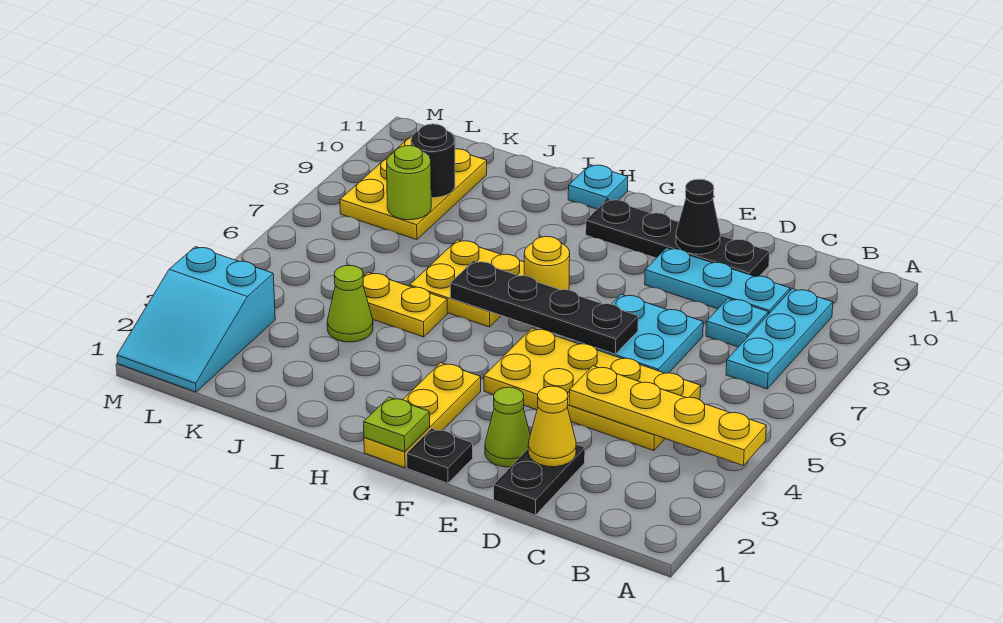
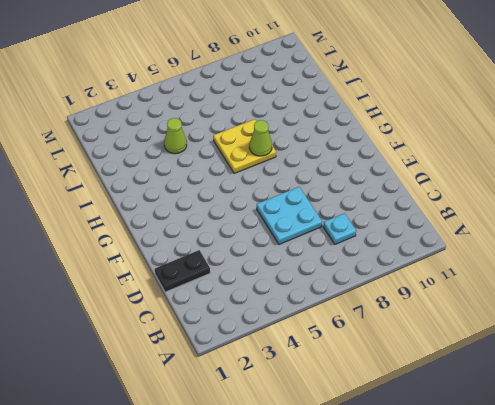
lime cone H7 level 2 -> lime cone E2 level 1
none -> cyan plate B7:B9 level 1
none -> yellow plate C4:F5 level 1
none -> cyan plate C9:E9 level 1

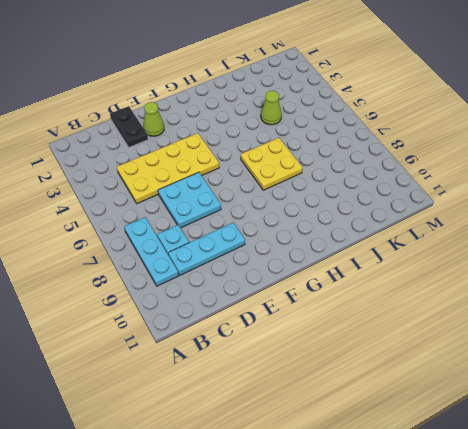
none -> black plate D10:G10 level 1
none -> black plate F1 level 1
none -> yellow plate G1:G3 level 1

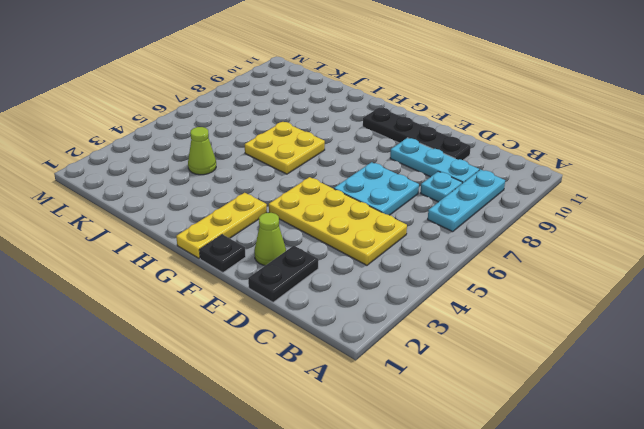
none -> yellow round brick G7 level 1
none -> cyan plate H11 level 1
none -> yellow plate I5:J5 level 1

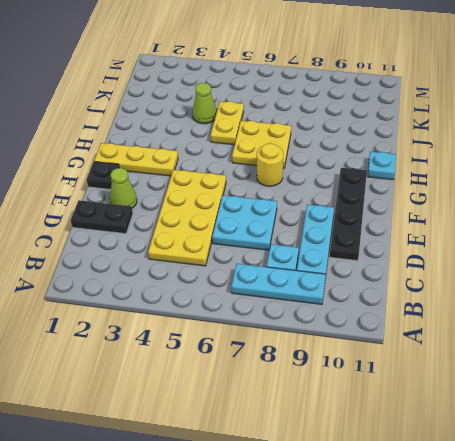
none -> yellow plate K8:L10 level 1
none -> cyan slope L1:M3 level 1 top 3
none -> yellow plate A4:D4 level 2

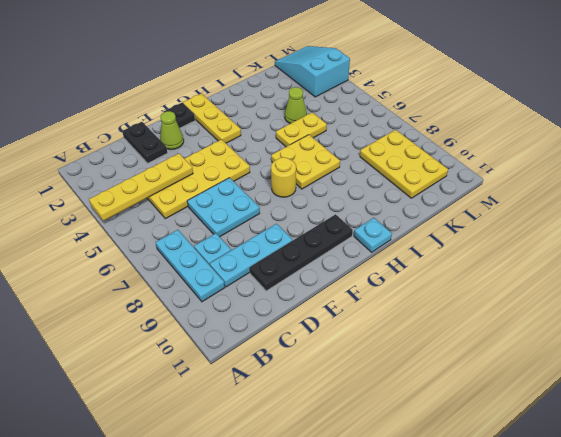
none -> yellow cone D2 level 2
none -> black plate E6:H6 level 2
none -> black cone E10 level 2

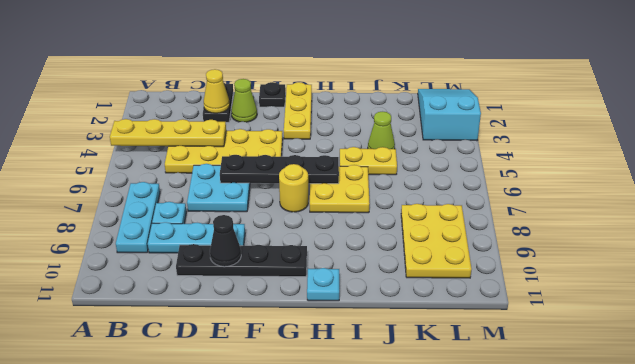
none -> lime plate G1 level 2
none -> lime round brick K8 level 2
none -> black round brick K9 level 2

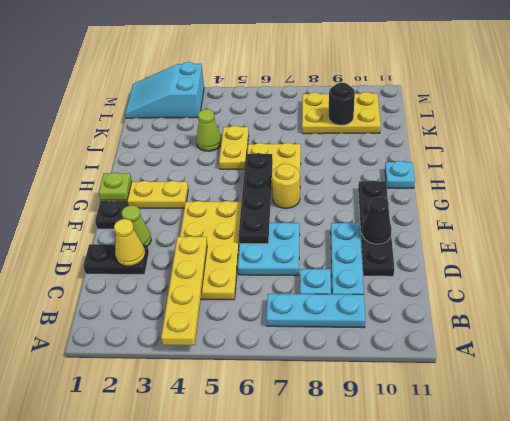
none -> lime round brick K8 level 2

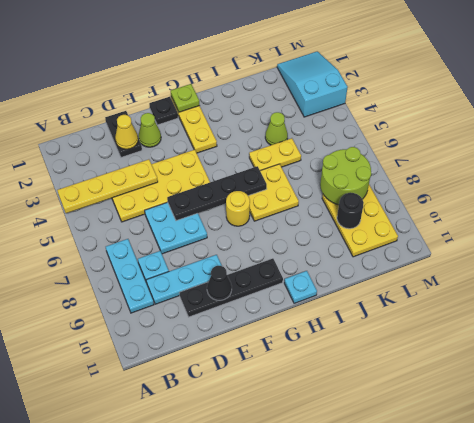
lime round brick K7:L8 level 2 -> lime round brick K8 level 2

